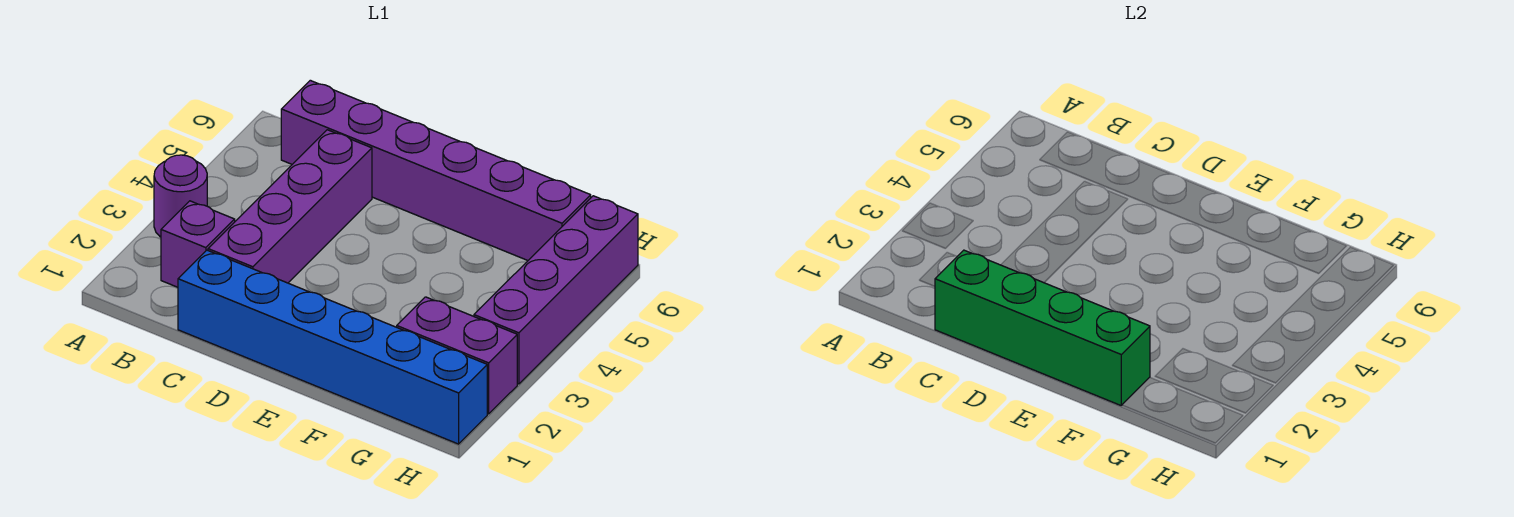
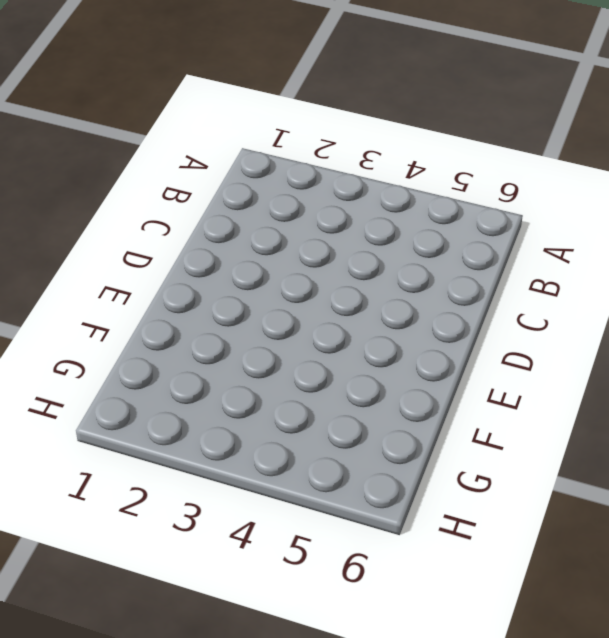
none -> purple round brick A3 level 1
none -> purple brick B2 level 1

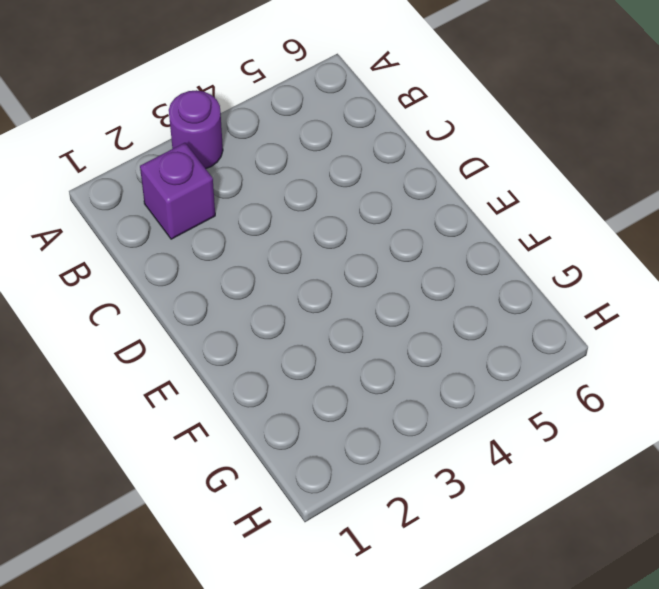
none -> purple brick B6:G6 level 1
none -> blue brick C1:H1 level 1

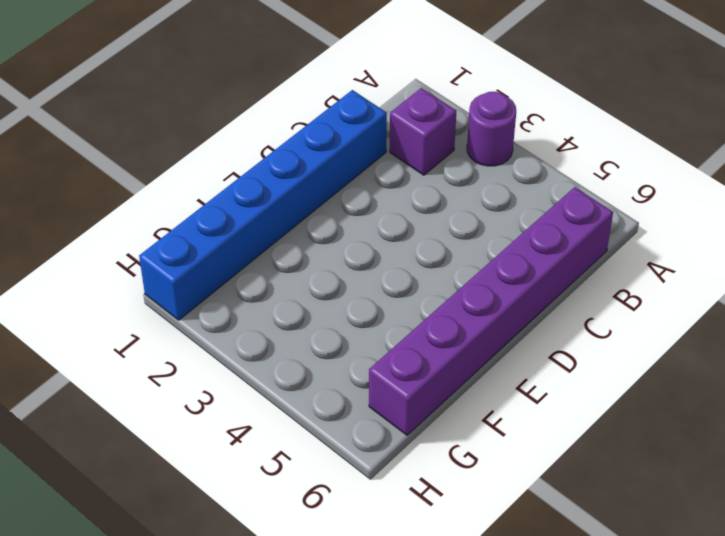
none -> purple brick C2:C5 level 1
none -> purple brick G2:H2 level 1

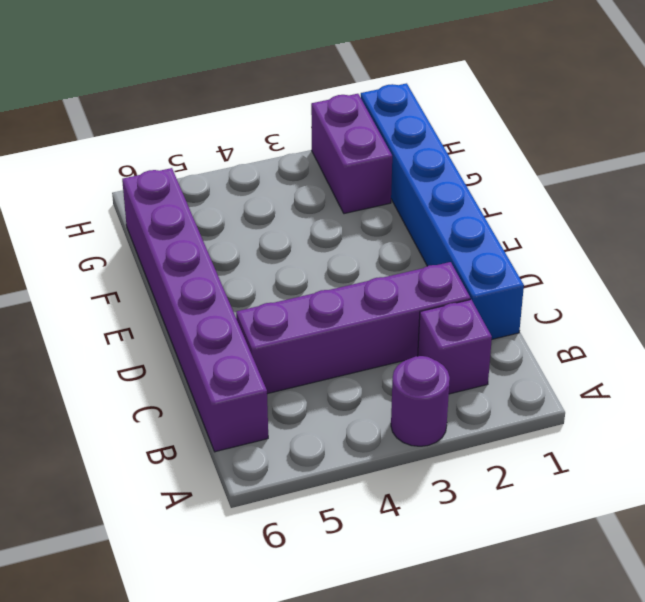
none -> purple brick H3:H6 level 1
none -> green brick C1:F1 level 2

